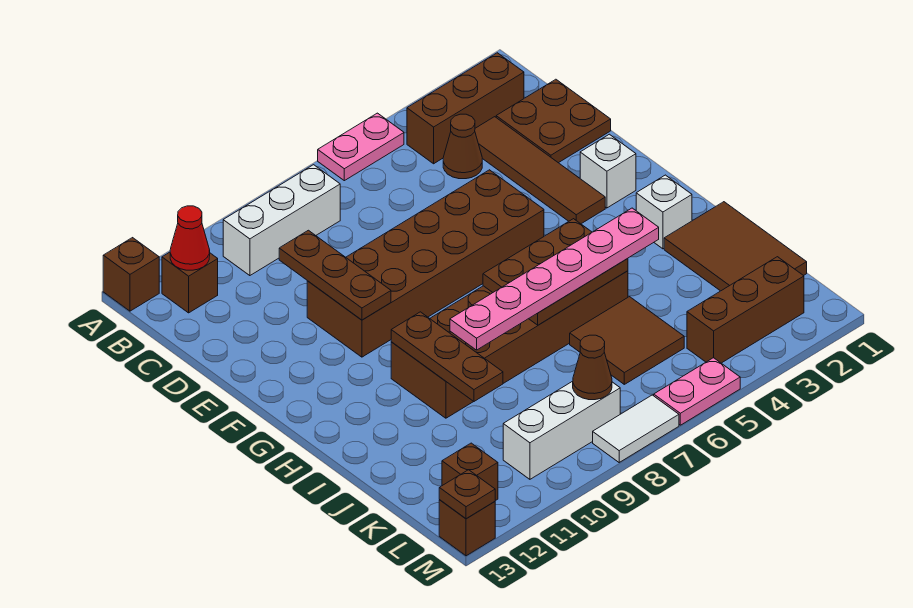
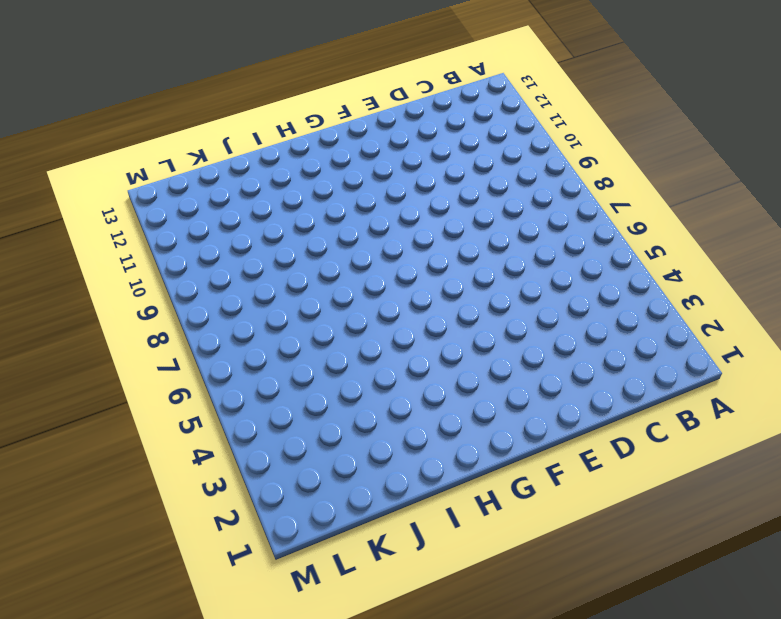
none -> pink plate A5:A6 level 1
none -> brown brick A13 level 1
none -> brown brick B2:B4 level 1

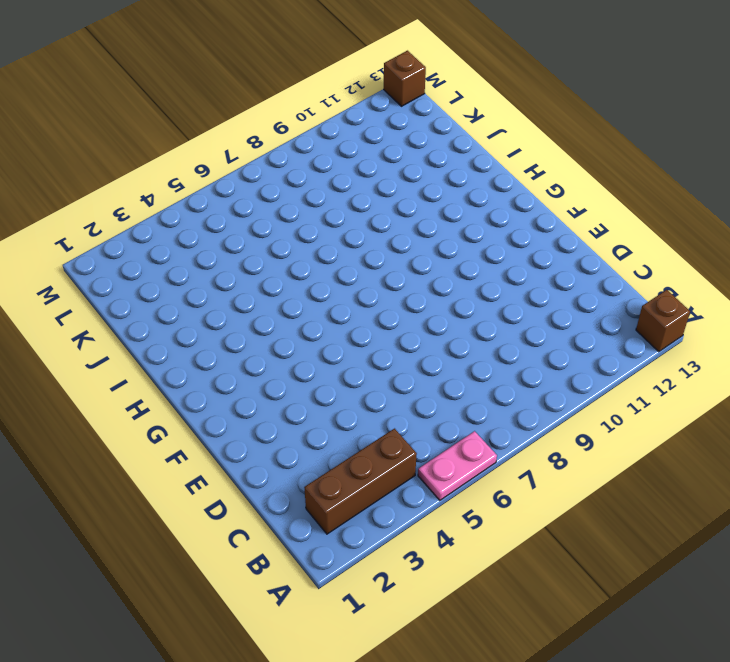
none -> white brick B8:B10 level 1
none -> brown brick B12 level 1
none -> brown plate C1:D2 level 1

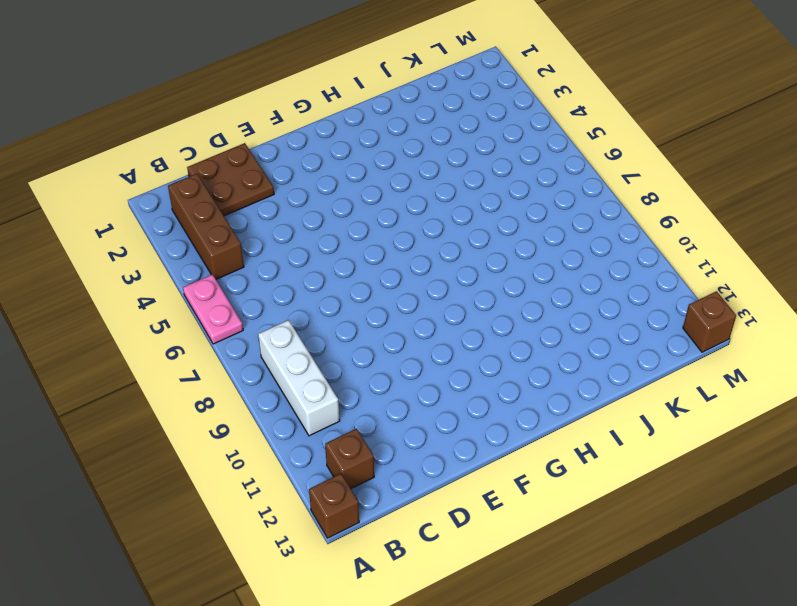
none -> brown tile C3:F3 level 1
none -> brown cone C4 level 1
none -> brown brick E5:F10 level 1

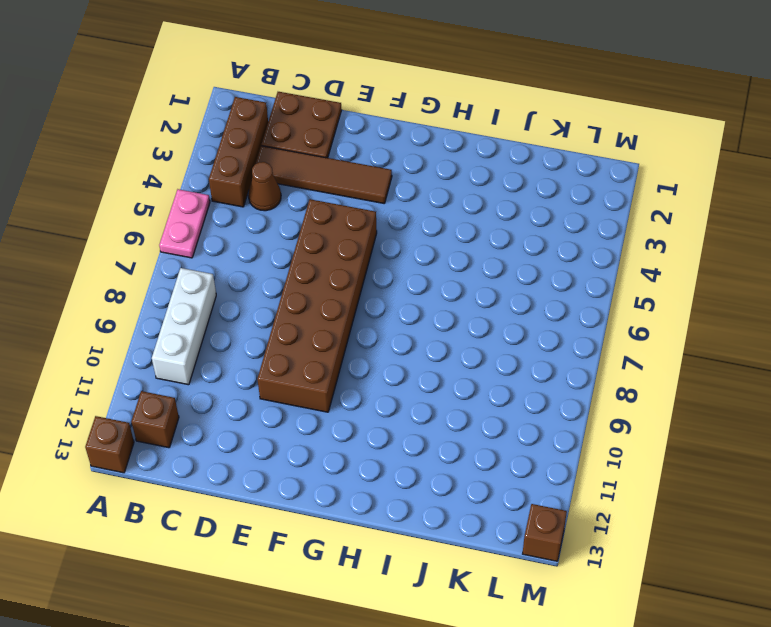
none -> white brick F2 level 1
none -> white brick H2 level 1
none -> brown brick H5:I10 level 1

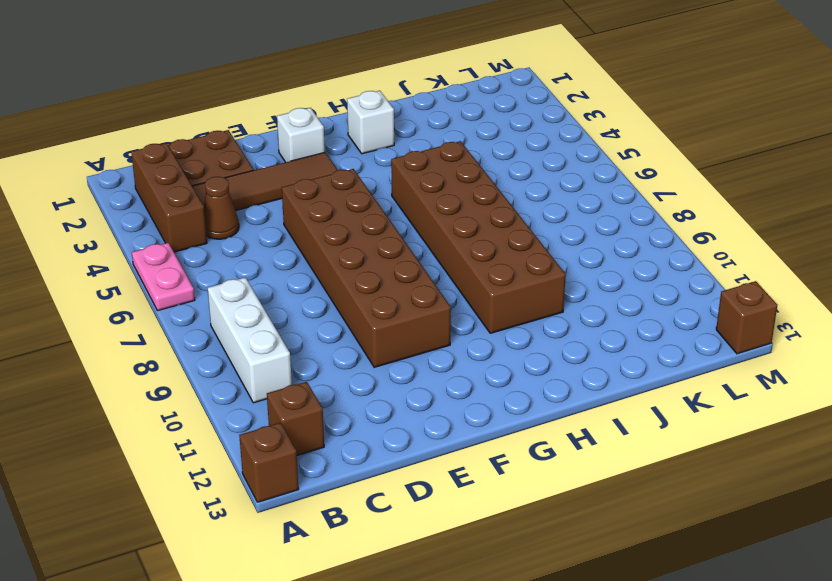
none -> brown tile I1:K2 level 1
none -> brown tile J5:K6 level 1
none -> brown brick L2:L4 level 1

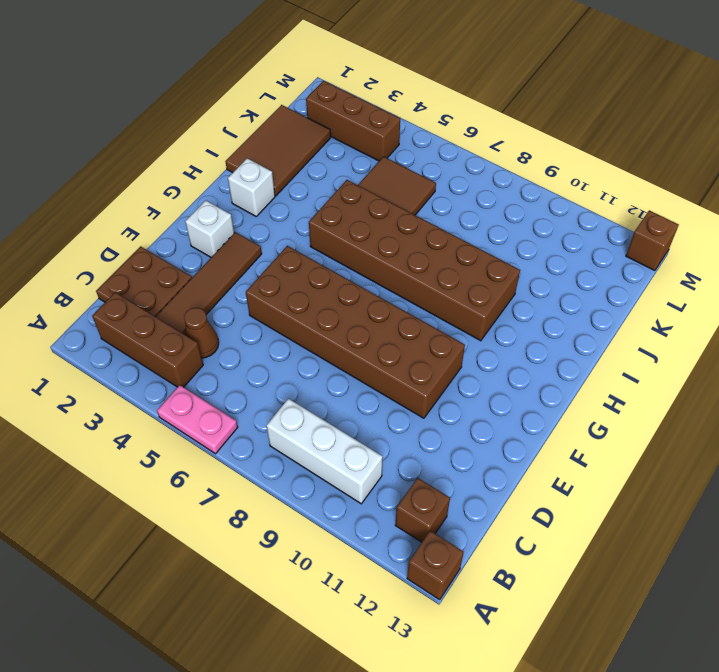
none -> white brick L8:L10 level 1
none -> brown brick L12 level 1
none -> pink plate M5:M6 level 1

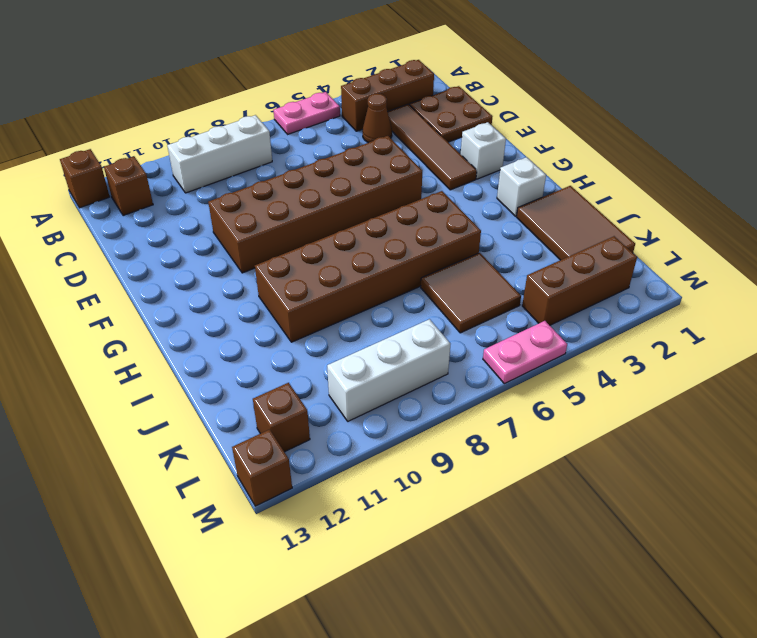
none -> white tile M7:M8 level 1
none -> red cone B12 level 2
none -> brown plate D10:F10 level 2

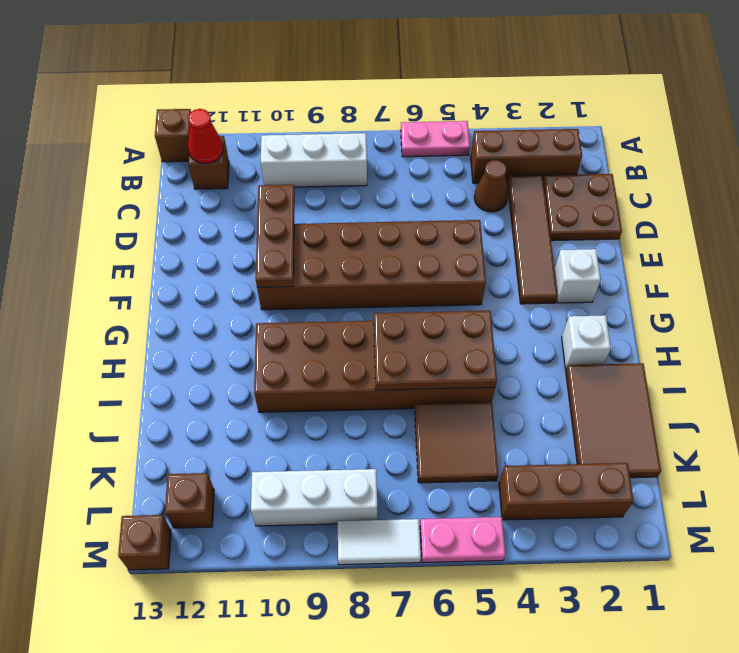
none -> brown plate H10:J10 level 2
none -> brown cone L8 level 2
none -> brown plate M13 level 2

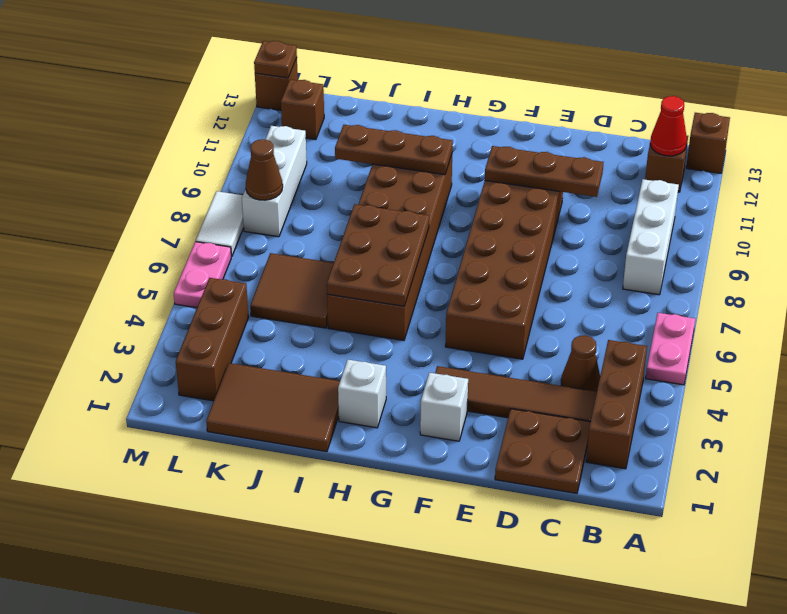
none -> pink plate I4:I9 level 3

